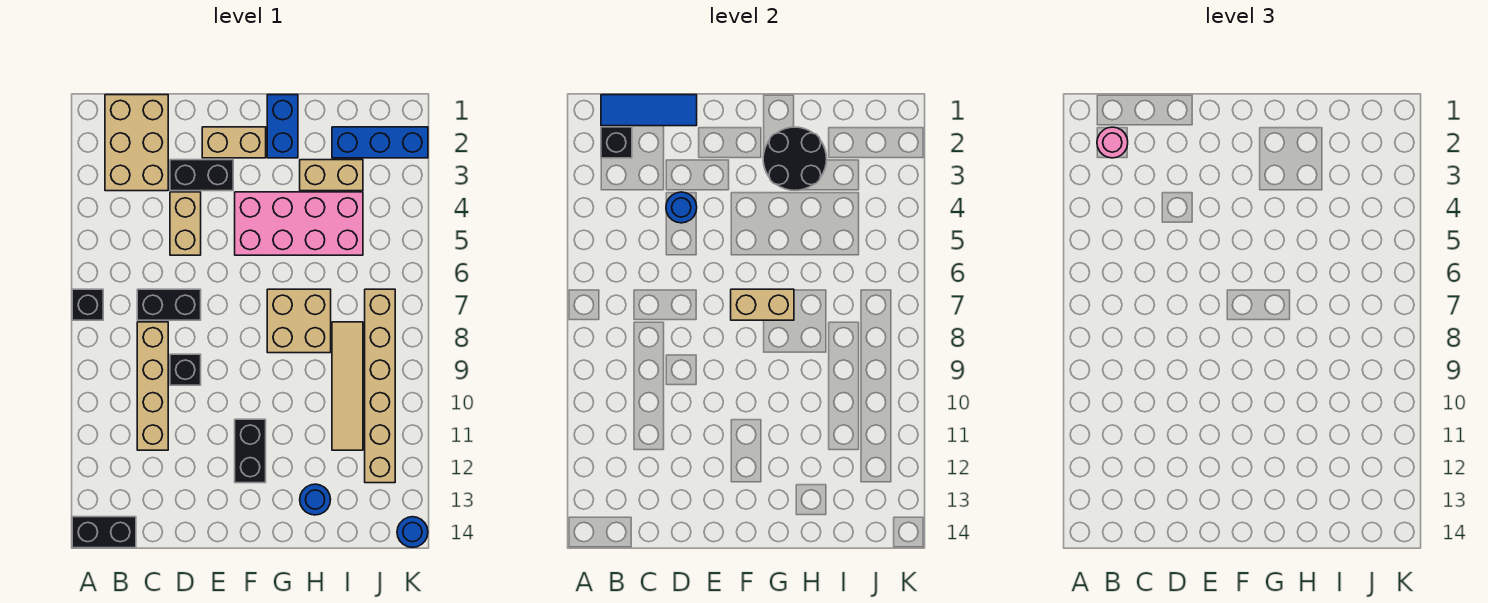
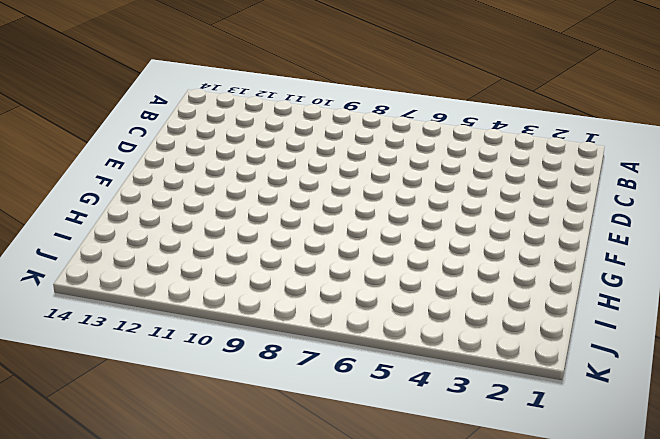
none -> black brick A7 level 1
none -> black brick A14:B14 level 1
none -> tan brick B1:C3 level 1

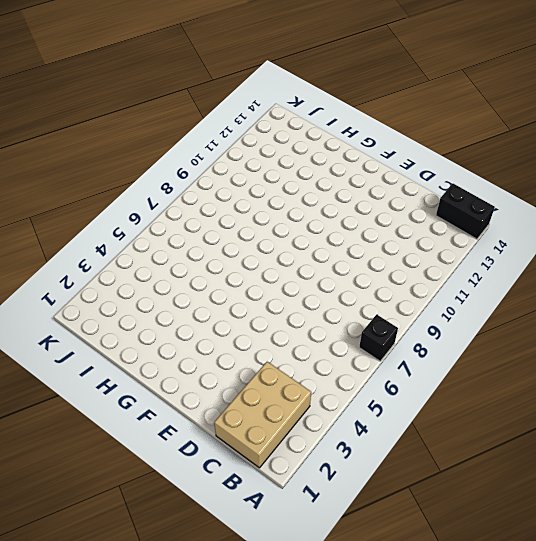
none -> black brick C7:D7 level 1
none -> tan brick C8:C11 level 1
none -> black brick D3:E3 level 1

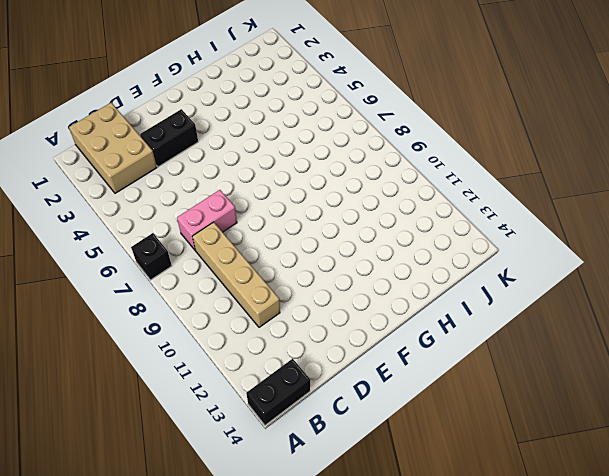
pink brick C7:D7 level 1 -> black brick C7:D7 level 1
none -> tan brick D4:D5 level 1
none -> black brick D9 level 1
none -> tan brick E2:F2 level 1

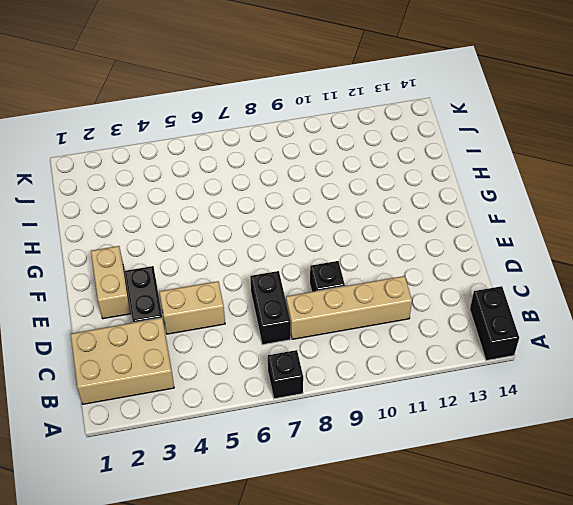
none -> pink brick F4:I5 level 1
none -> black brick F11:F12 level 1
none -> blue brick G1:G2 level 1

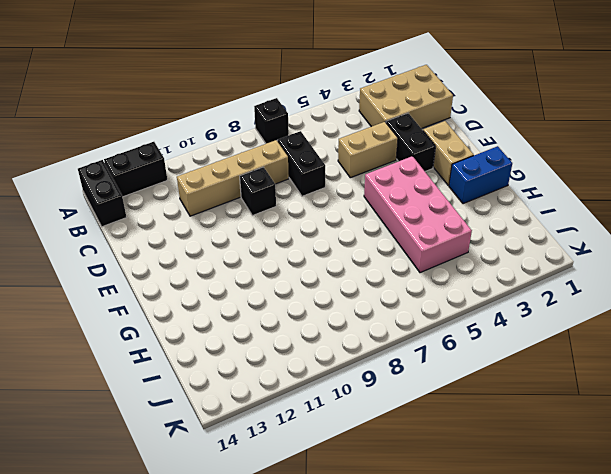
black brick A12:A13 level 1 -> black brick F11:F12 level 1
none -> tan brick G7:H8 level 1
none -> tan brick H3:I3 level 1
none -> blue round brick H13 level 1

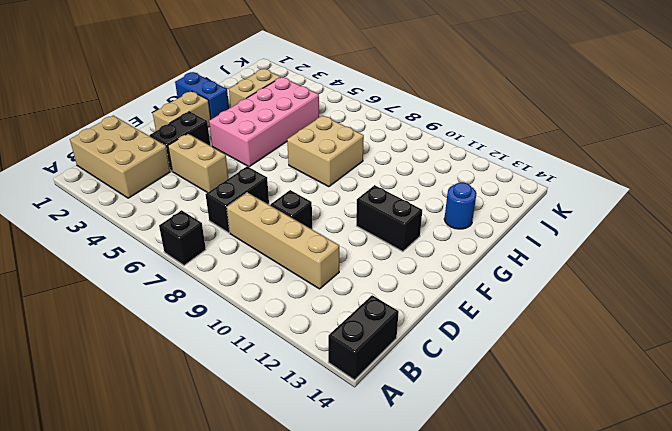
none -> blue brick I2:K2 level 1
none -> tan tile I8:I11 level 1
none -> tan brick J7:J12 level 1

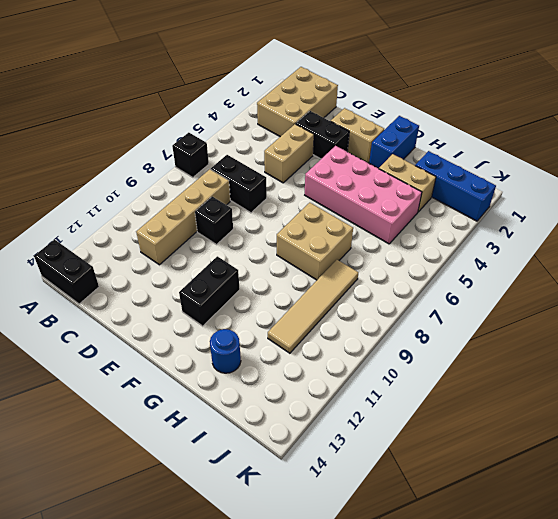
none -> tan brick J7:J12 level 1
none -> blue round brick K14 level 1
none -> blue tile B1:D1 level 2

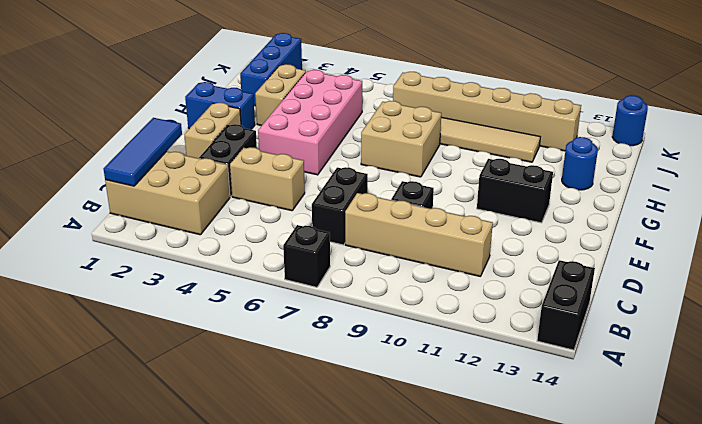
none -> black brick B2 level 2
none -> blue round brick D4 level 2
none -> tan brick F7:G7 level 2

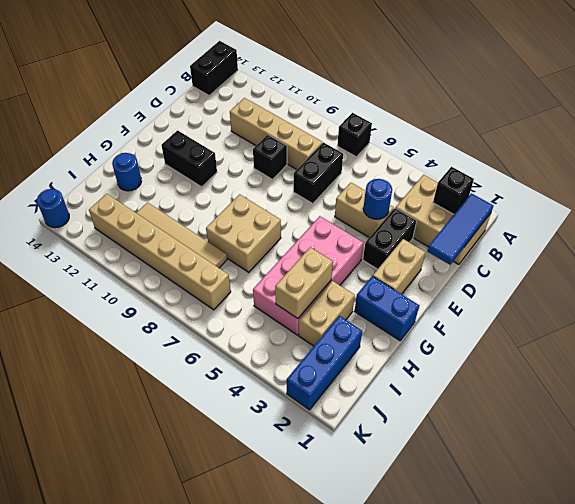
tan brick H4:I4 level 2 -> tan brick F7:G7 level 2
none -> black round brick G2:H3 level 2
none -> pink round brick B2 level 3

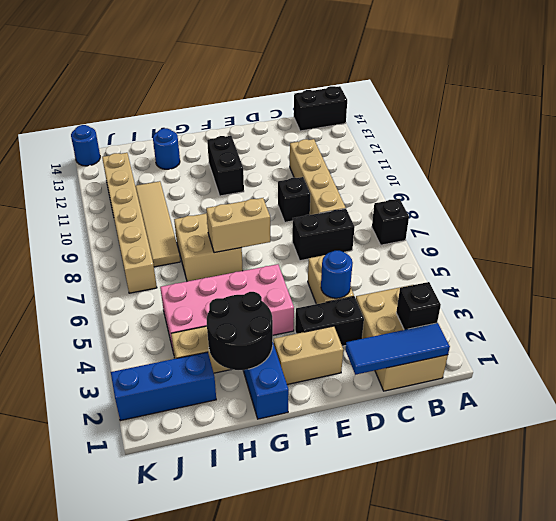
none -> pink round brick B2 level 3

